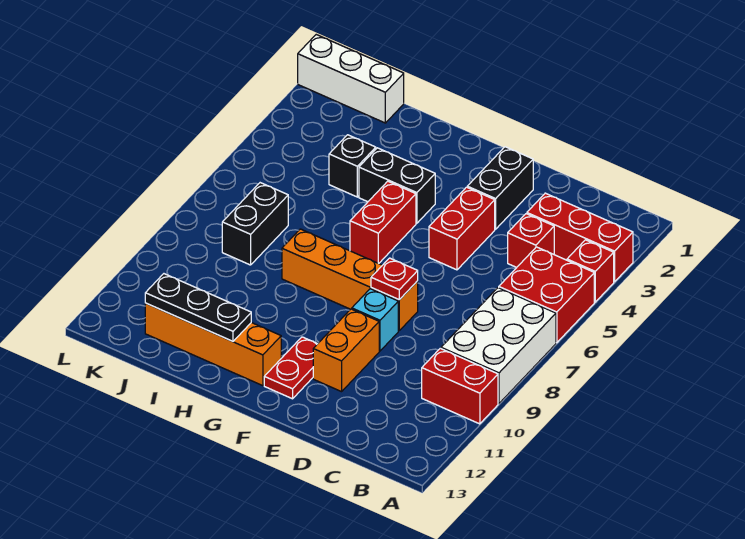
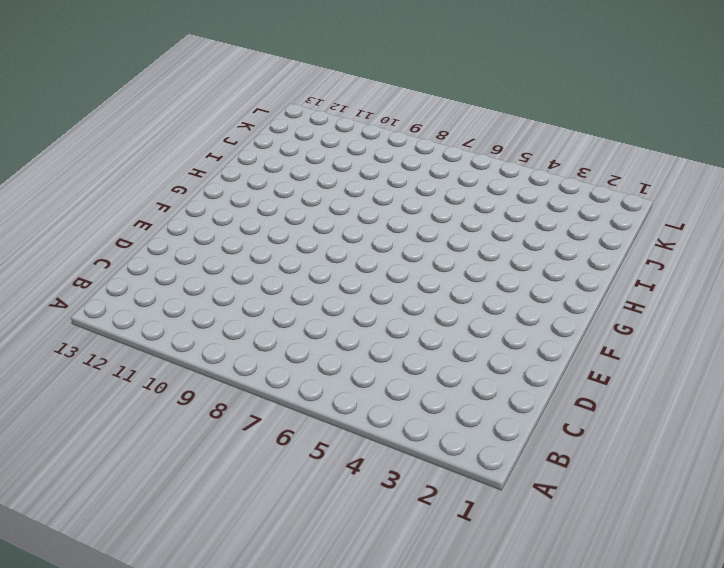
none -> red brick A3:C3 level 1
none -> red brick A4 level 1
none -> red brick A5:B6 level 1

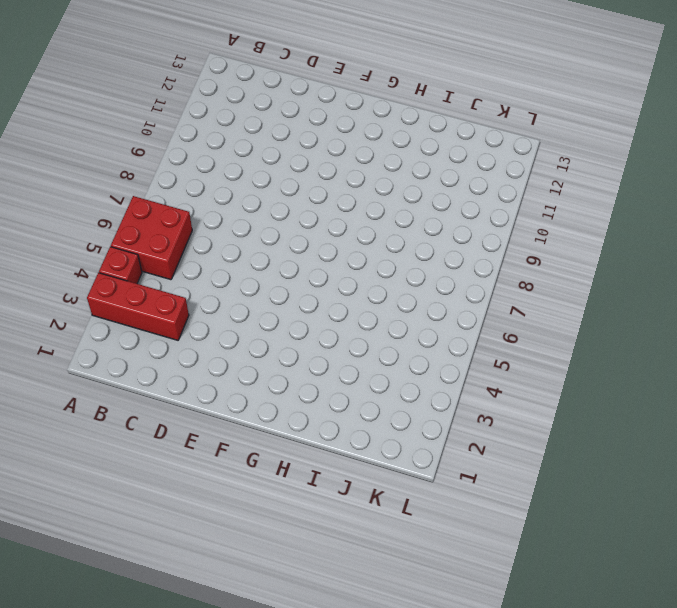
none -> white brick A7:B9 level 1
none -> red brick A10:B10 level 1
none -> red brick C4 level 1

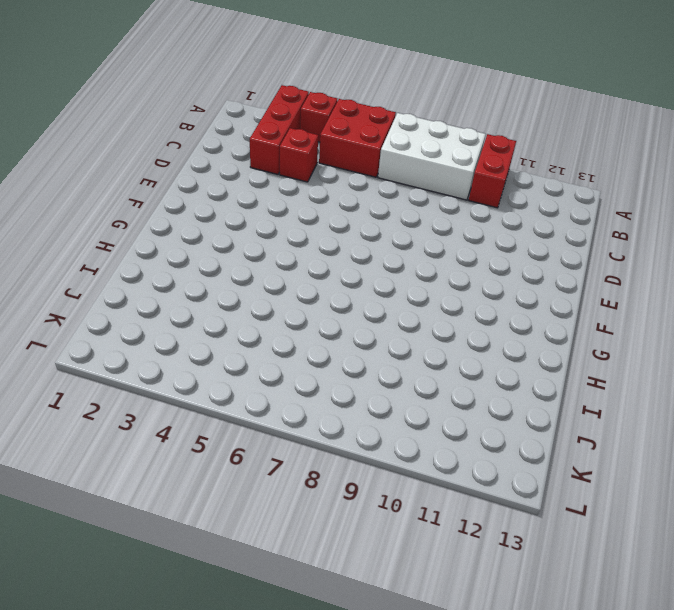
none -> black brick E2:E3 level 1
none -> red brick E4:E5 level 1
none -> orange brick E8:H8 level 1

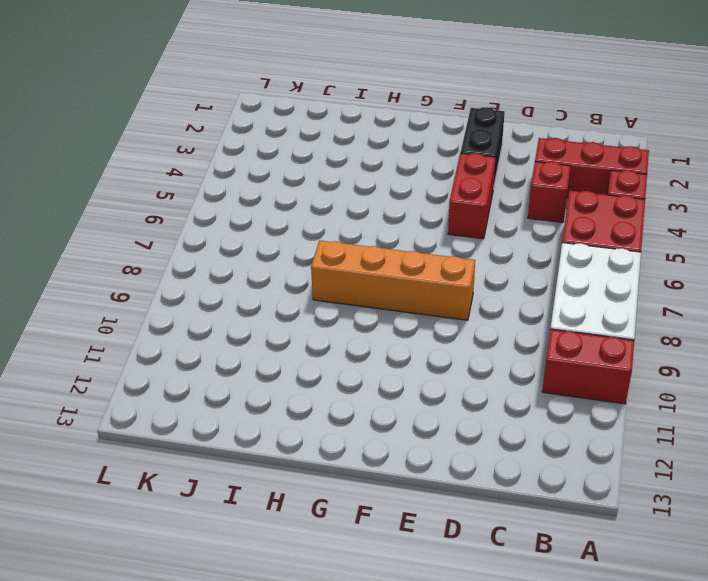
none -> cyan brick E9 level 1
none -> orange brick E10:E11 level 1
none -> red plate F11:F12 level 1

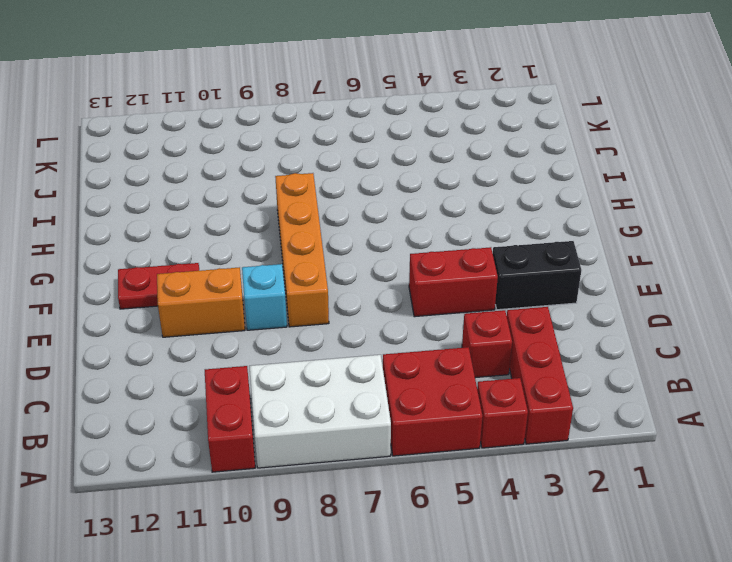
none -> black brick G4:H4 level 1
none -> red brick G5:G6 level 1
none -> orange brick G12:J12 level 1

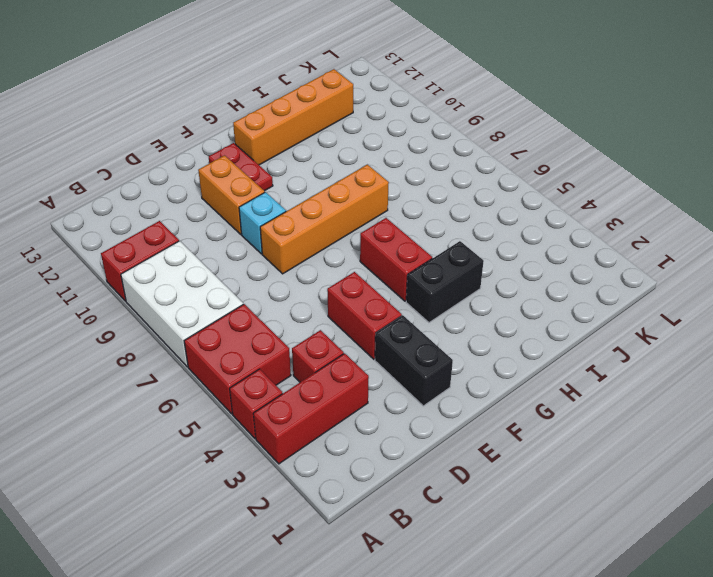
none -> black brick I4 level 1
none -> white brick J1:L1 level 1
none -> black brick J7:J8 level 1

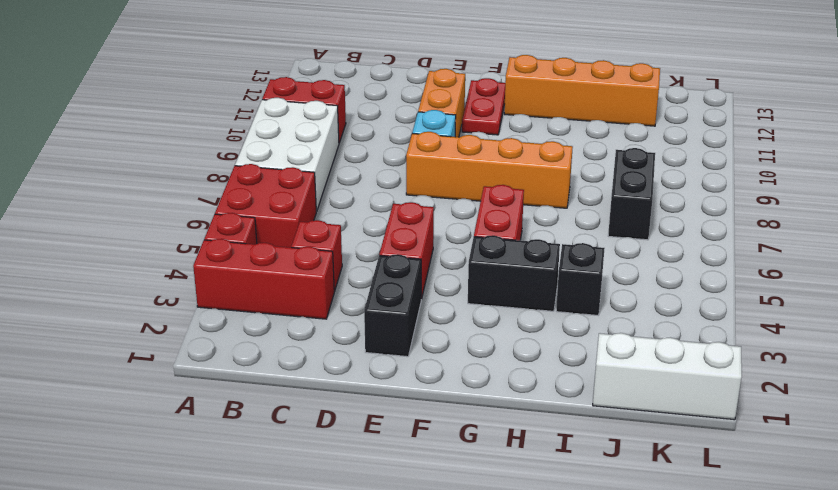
none -> red plate E8 level 2
none -> black plate H12:J12 level 2

